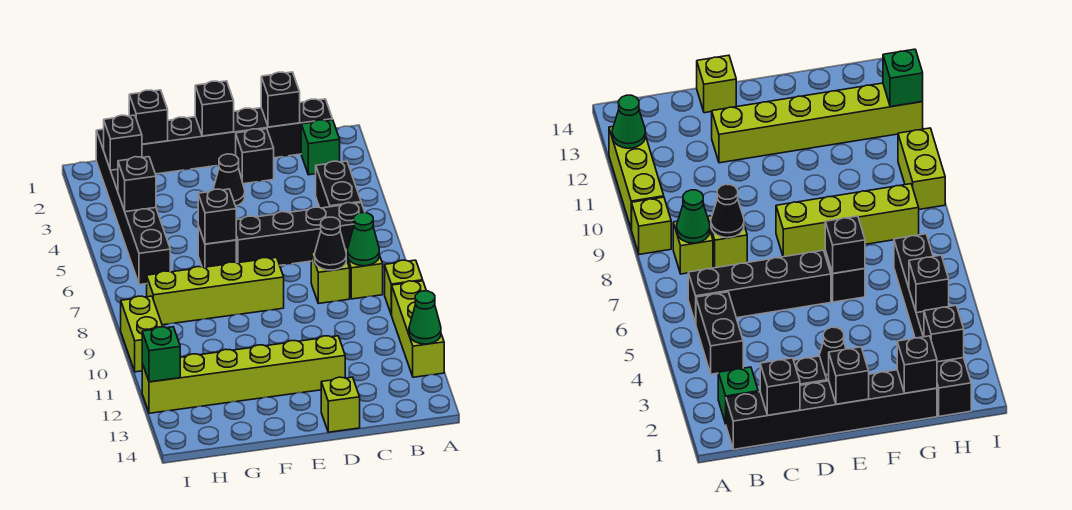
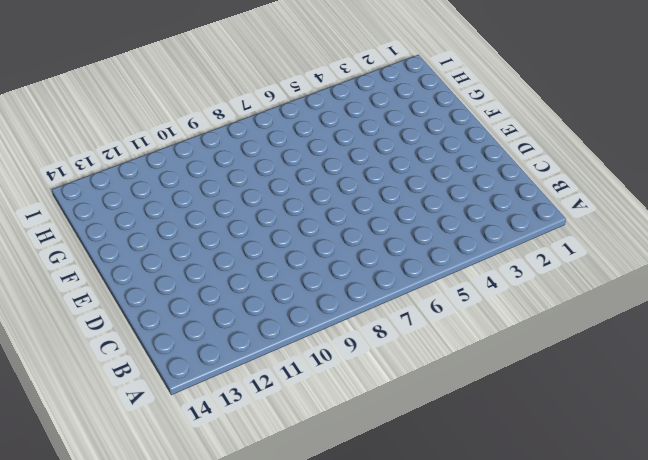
none -> lime brick A9 level 1
none -> lime brick A10:A12 level 1
none -> black brick B1:G1 level 1

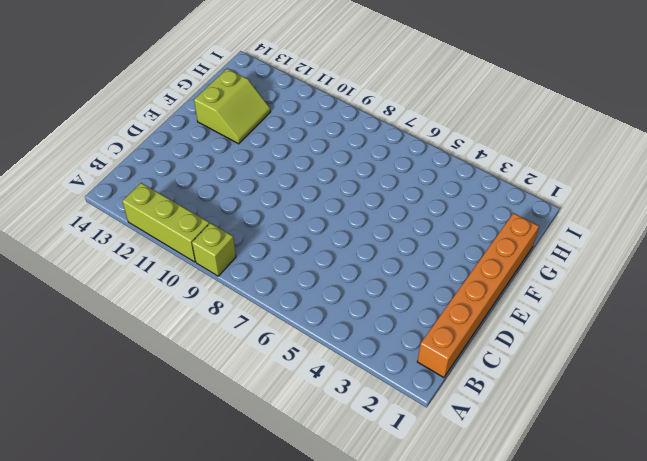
orange brick B1:G1 level 1 -> black brick B1:G1 level 1
lime slope F12:G13 level 1 top 13 -> lime brick D12:I12 level 1
none -> green brick B2 level 1
none -> black brick B4:B5 level 1
none -> black brick B6:E6 level 1

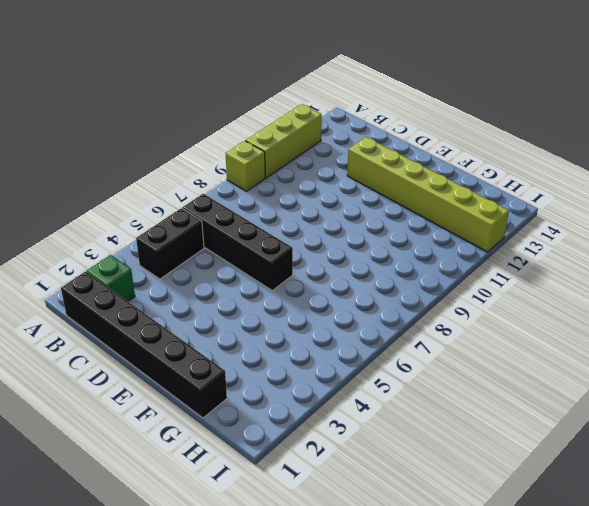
none -> lime brick B8 level 1
none -> lime brick C8 level 1
none -> black brick D2 level 1

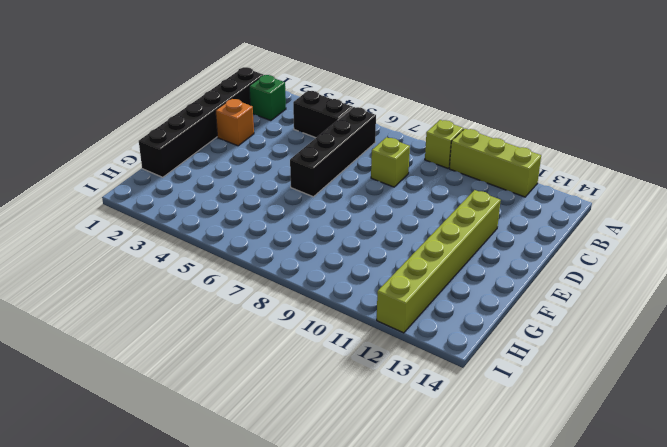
orange brick D2 level 1 -> black brick D2 level 1
none -> lime brick B8 level 1
none -> lime brick D14 level 1
none -> black cone E3 level 1

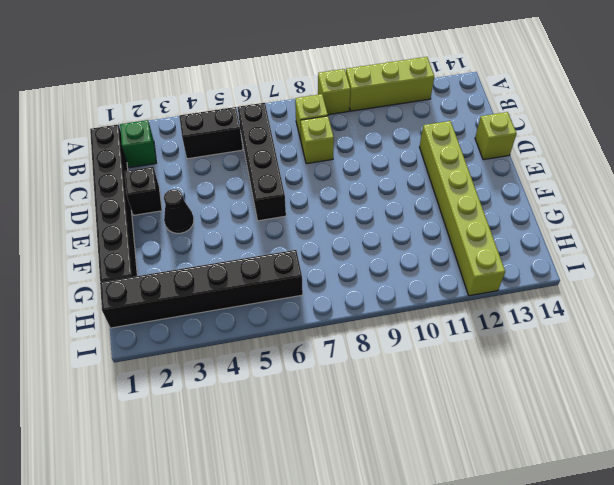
none -> lime brick E8:H8 level 1
none -> black brick F6 level 1
none -> lime brick I9:I10 level 1

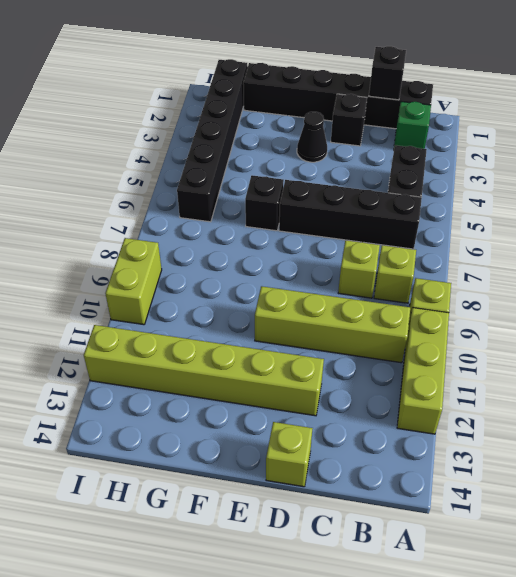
lime brick B10:E10 level 1 -> lime brick E8:H8 level 1
none -> green cone A12 level 2
none -> green cone B8 level 2
none -> black cone C8 level 2

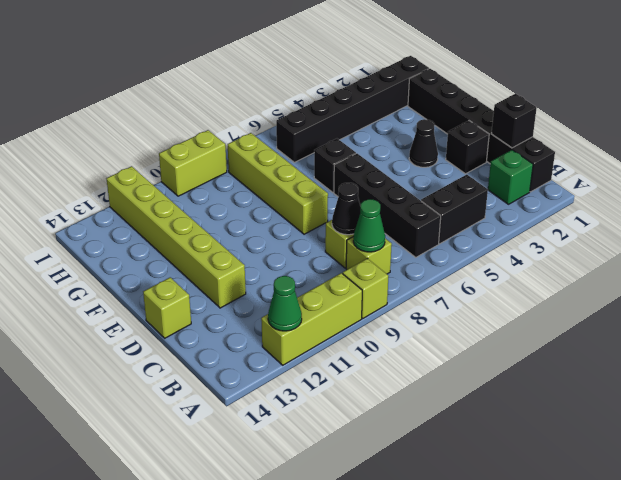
none -> black brick E1 level 2
none -> black brick F6 level 2
none -> black brick G1 level 2

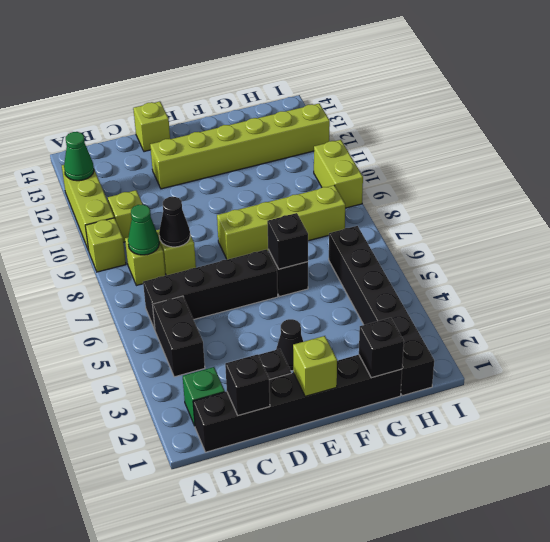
lime brick B10 level 1 -> none
lime brick E1 level 2 -> black brick E1 level 2
none -> black brick H2 level 2
none -> black brick H4 level 2
none -> green brick I12 level 2

